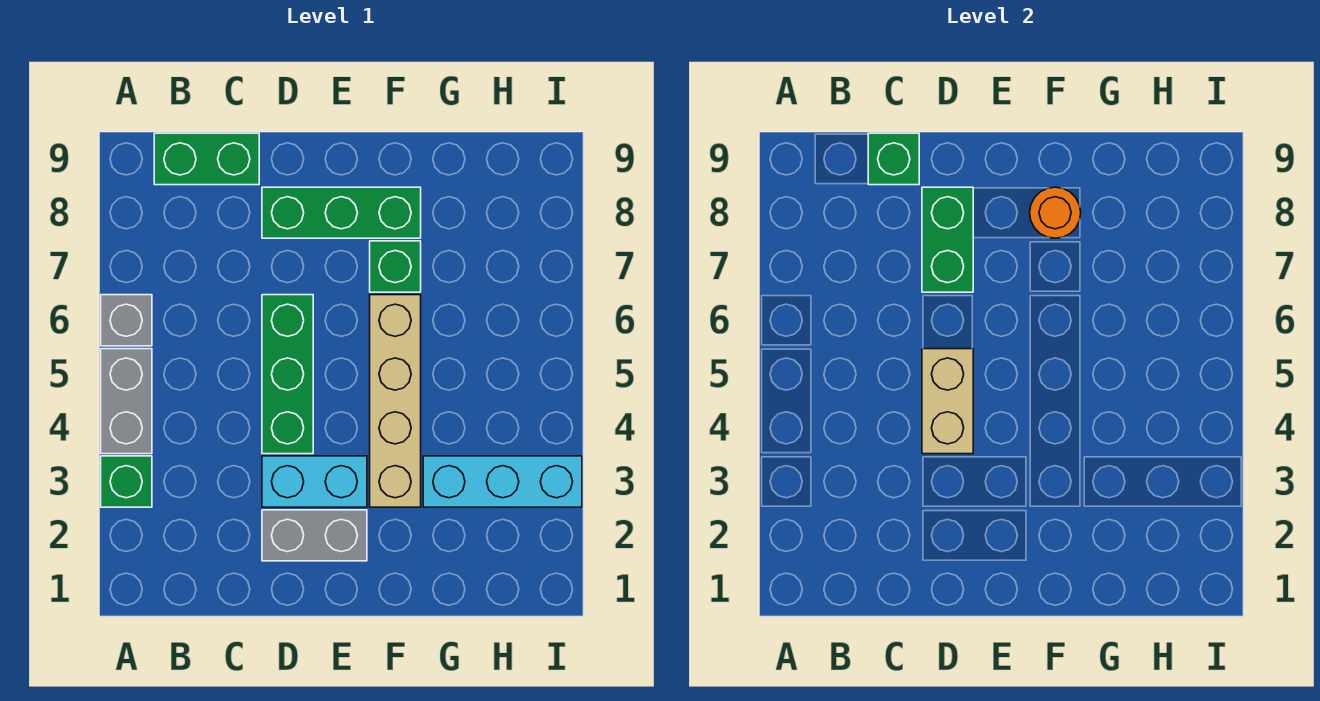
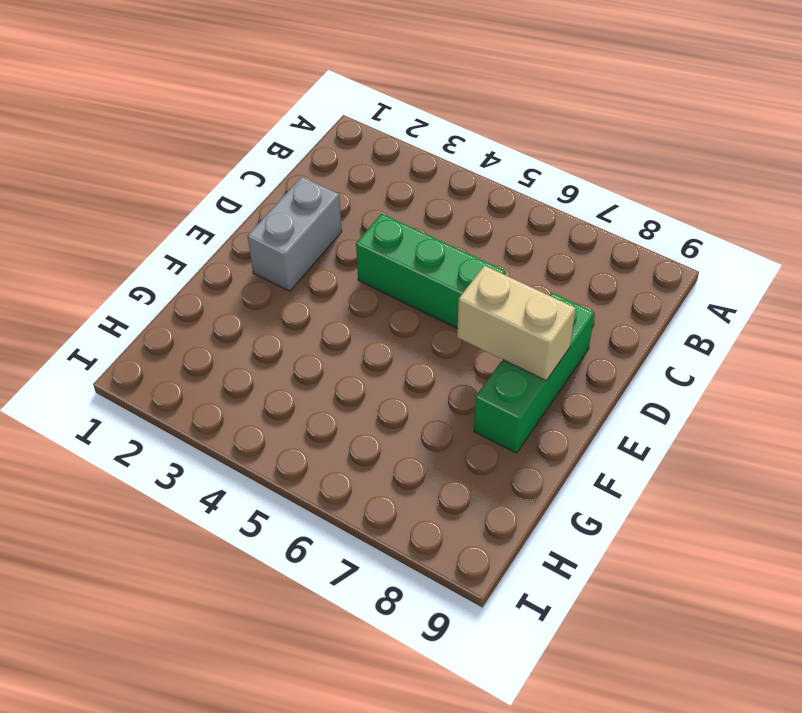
tan brick E7:E8 level 2 -> tan brick D4:D5 level 2
none -> green brick A3 level 1
none -> grey brick A4:A5 level 1
none -> grey brick A6 level 1

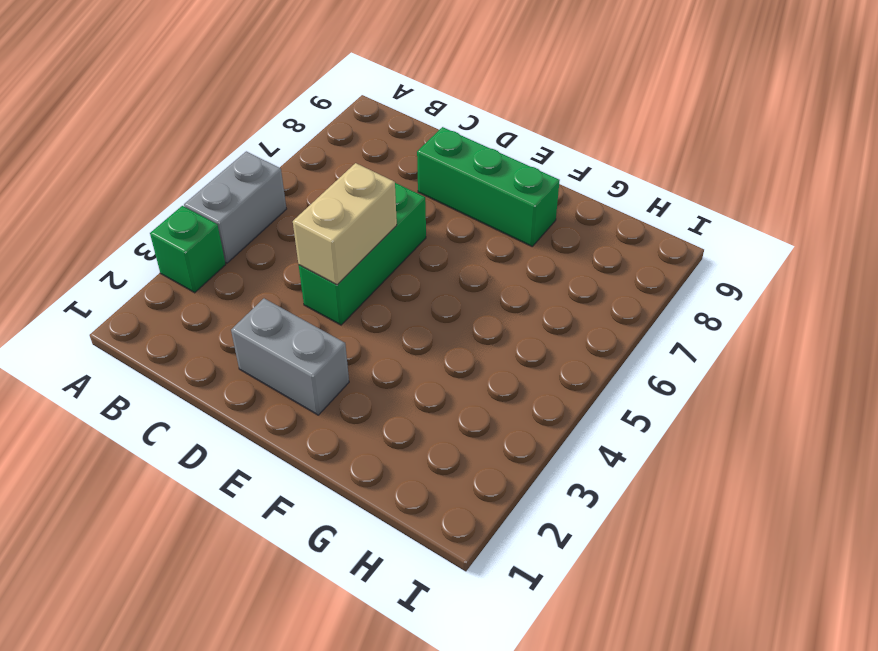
none -> grey brick A6 level 1
none -> green brick B9:C9 level 1
none -> cyan brick D3:E3 level 1

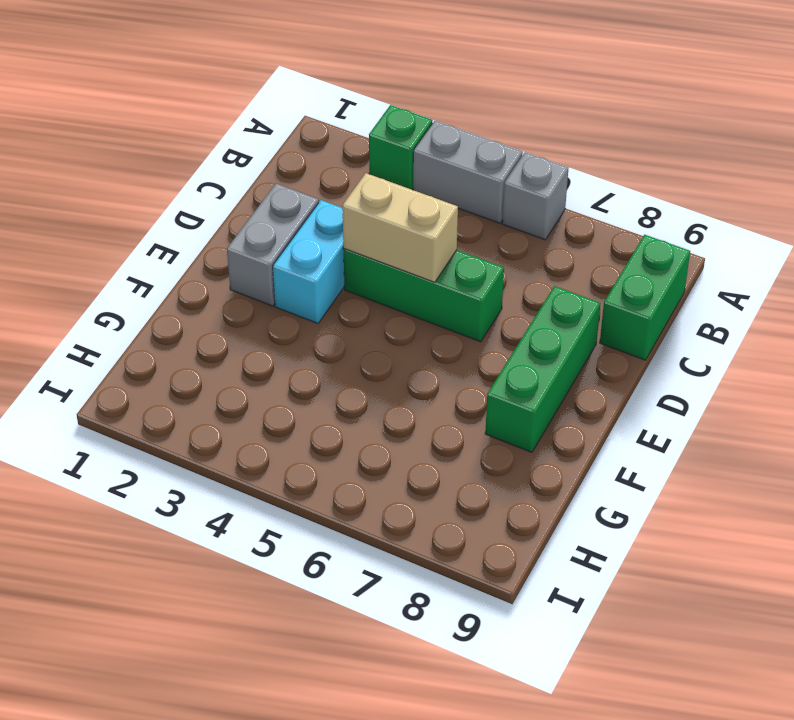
none -> tan brick F3:F6 level 1
none -> green brick F7 level 1
none -> cyan brick G3:I3 level 1

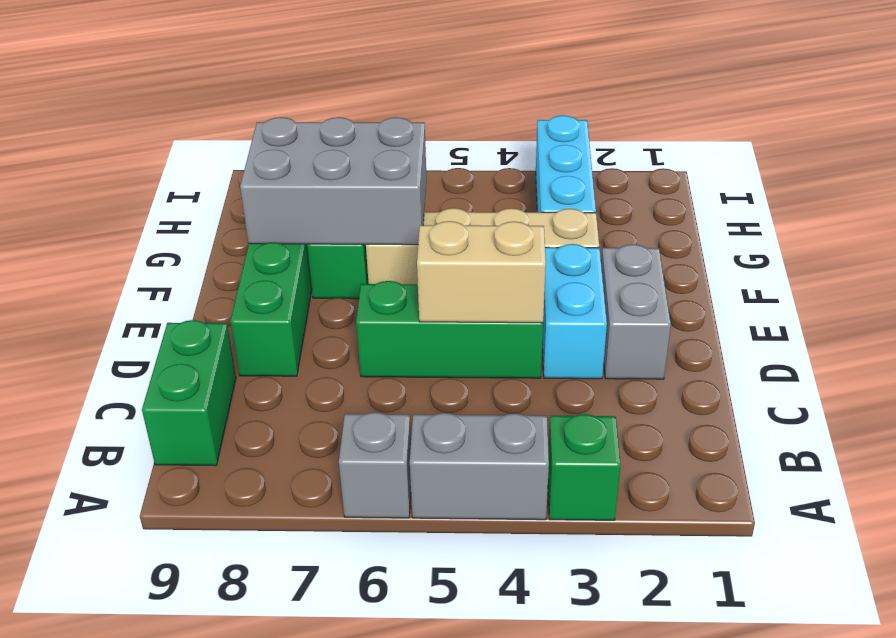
grey brick F6:G8 level 2 -> orange round brick F8 level 2
none -> green brick C9 level 2
none -> green brick D7:D8 level 2

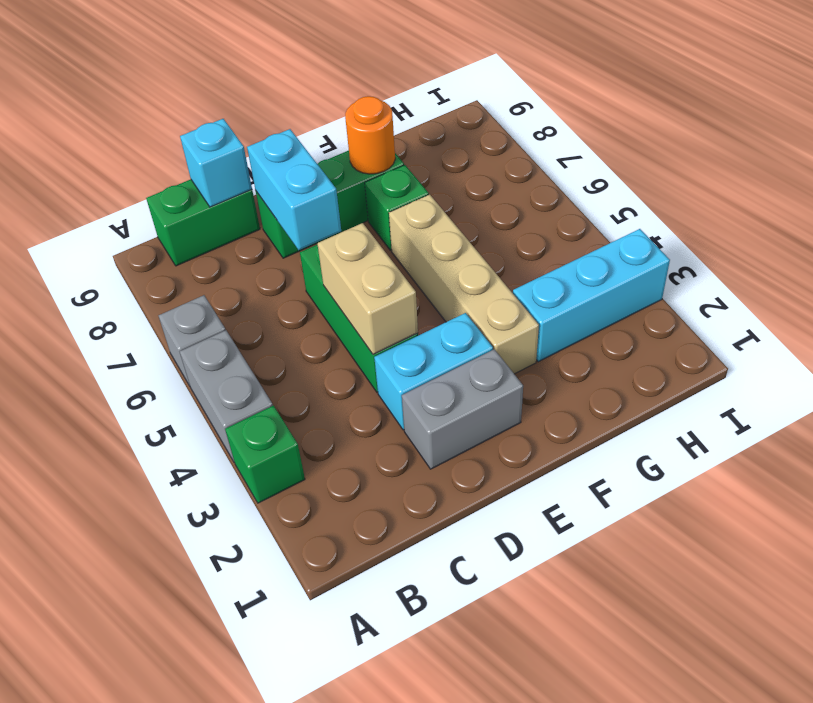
cyan brick C9 level 2 -> green brick C9 level 2
cyan brick D7:D8 level 2 -> green brick D7:D8 level 2

